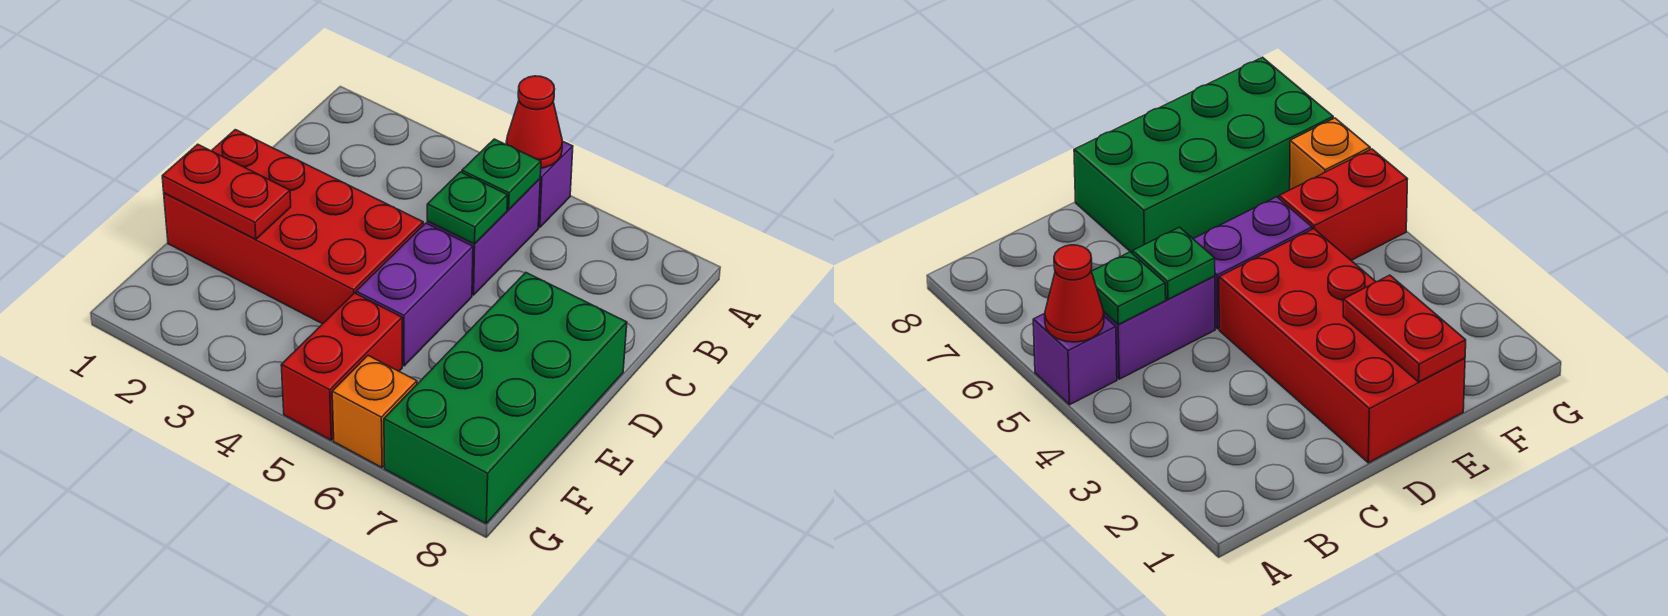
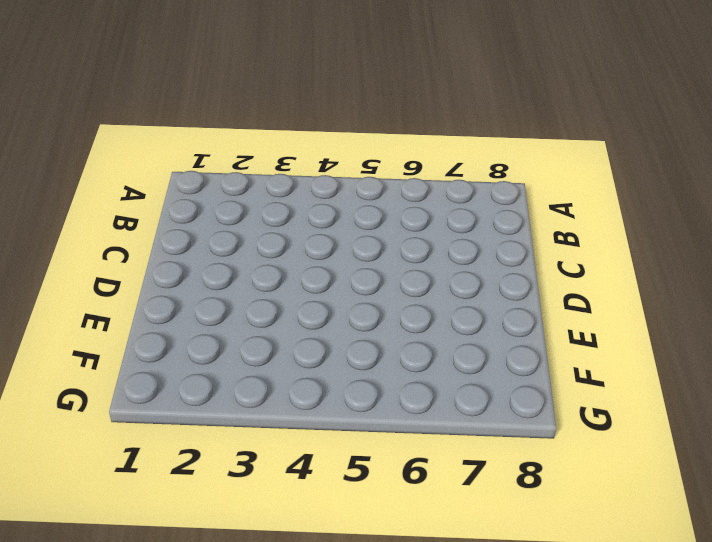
none -> purple brick A5 level 1
none -> purple brick B5:C5 level 1

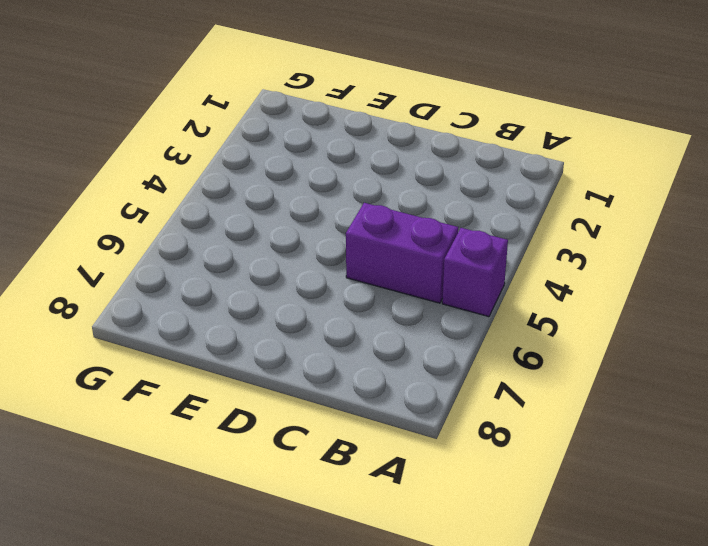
none -> red brick D1:E4 level 1
none -> purple brick D5:E5 level 1

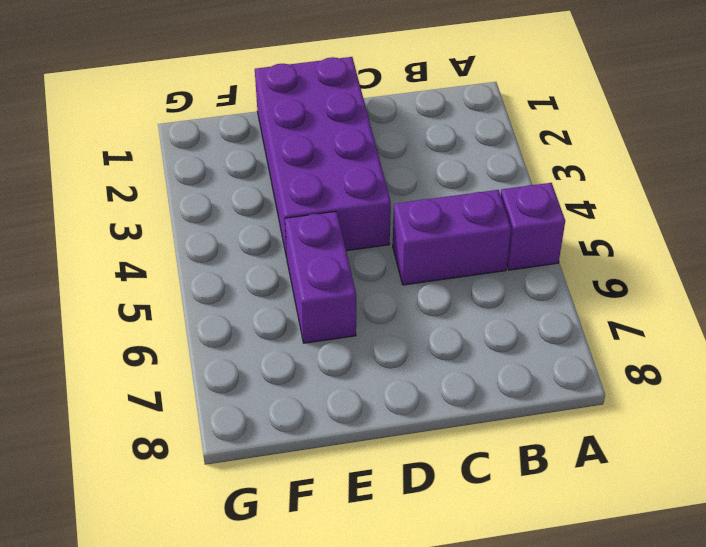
purple brick D1:E4 level 1 -> red brick D1:E4 level 1
purple brick E5:E6 level 1 -> purple brick D5:E5 level 1
none -> green brick D7:G8 level 1
none -> red brick F5:G5 level 1

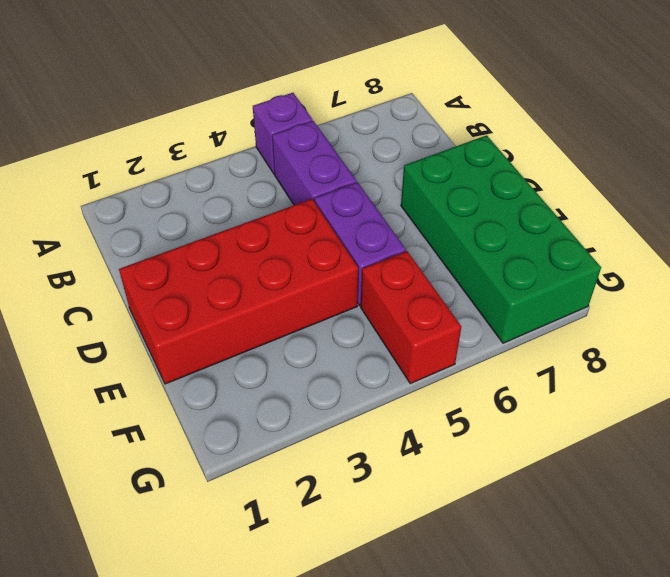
none -> orange brick G6 level 1
none -> red cone A5 level 2

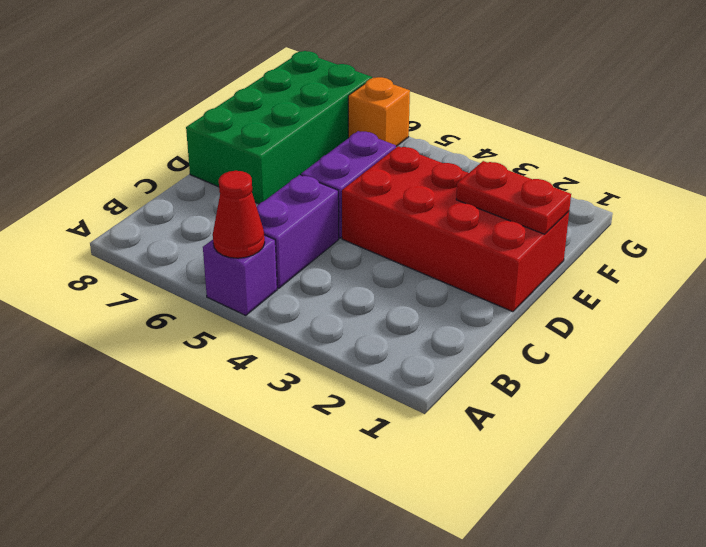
none -> red brick F5:G5 level 1
none -> green plate B5 level 2

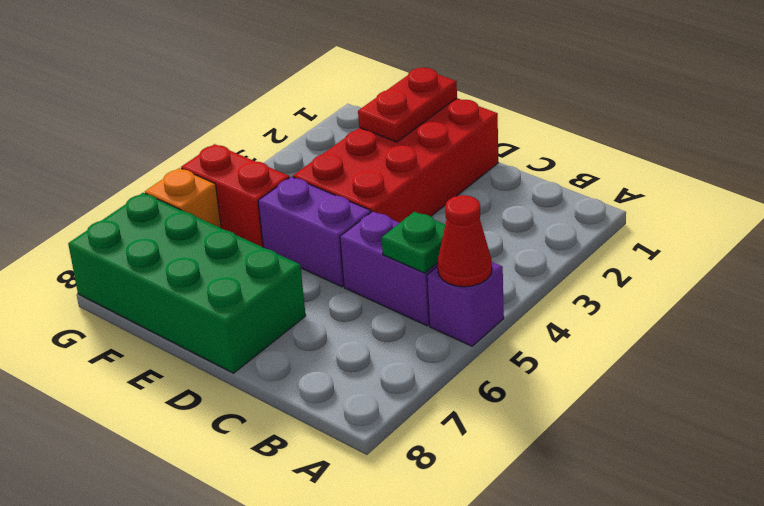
none -> green plate C5 level 2

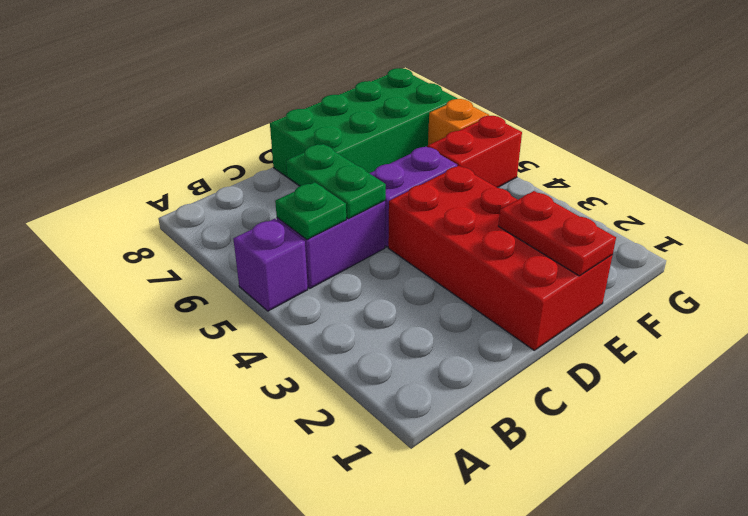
green plate C5:C6 level 2 -> green plate C5 level 2
none -> red cone A5 level 2

